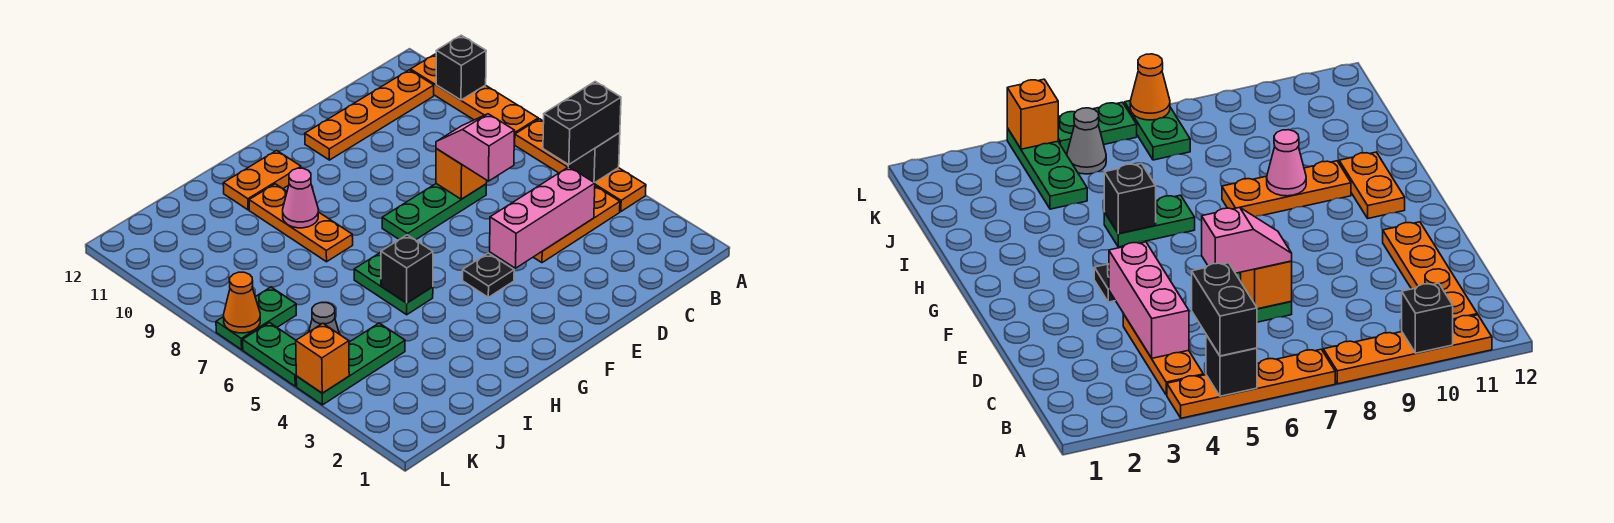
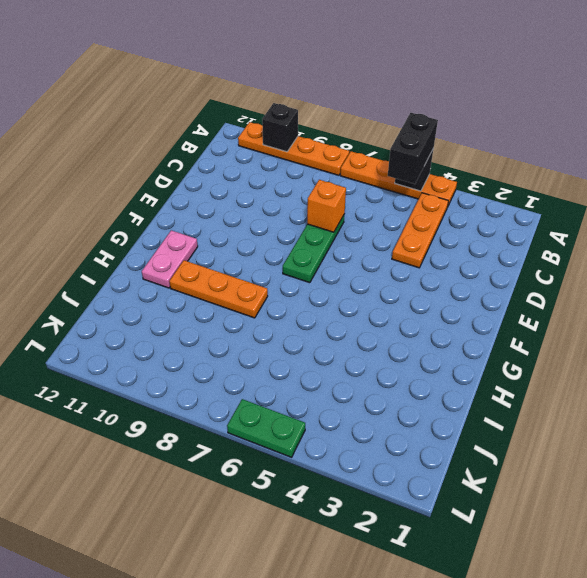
pink plate G11:H11 level 1 -> orange plate G11:H11 level 1
none -> orange plate B11:E11 level 1
none -> black plate F4 level 1
none -> green plate H5:H6 level 1

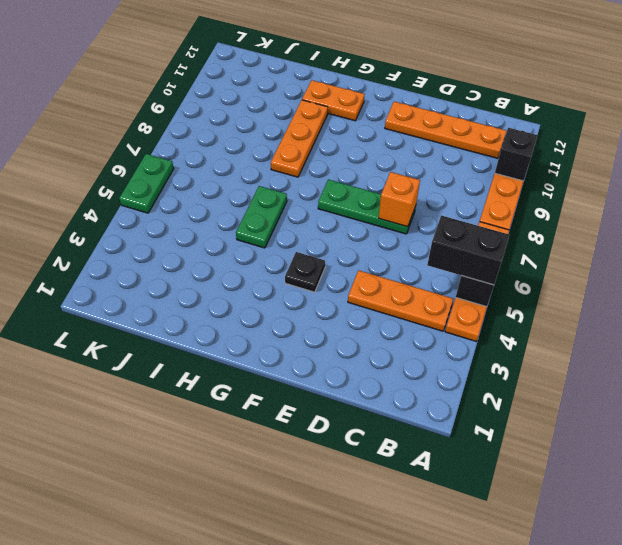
none -> green plate J4:L4 level 1
none -> grey cone K5 level 1
none -> green plate K7:L7 level 1

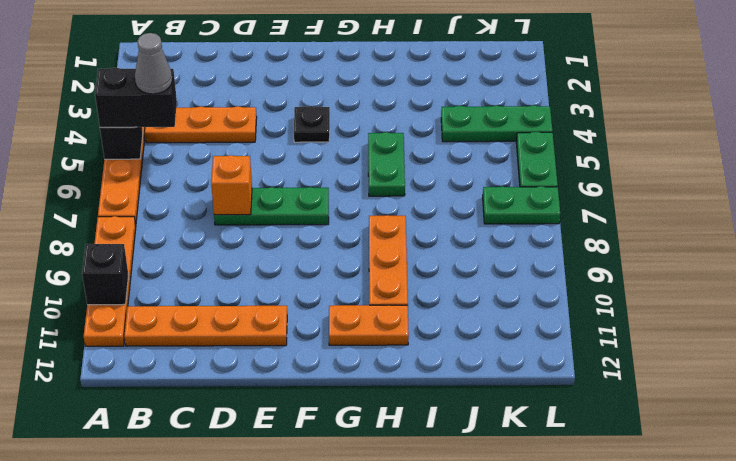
grey cone B5 level 4 -> grey cone K5 level 1
none -> pink brick C4:E4 level 2
none -> black brick H5 level 2
none -> pink cone H9 level 2

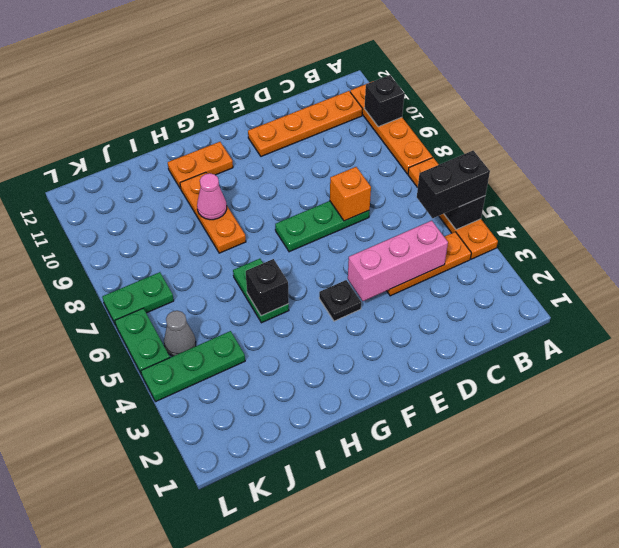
none -> orange brick L4 level 2
none -> orange cone L7 level 2
none -> pink slope D6:D7 level 3 top 6

